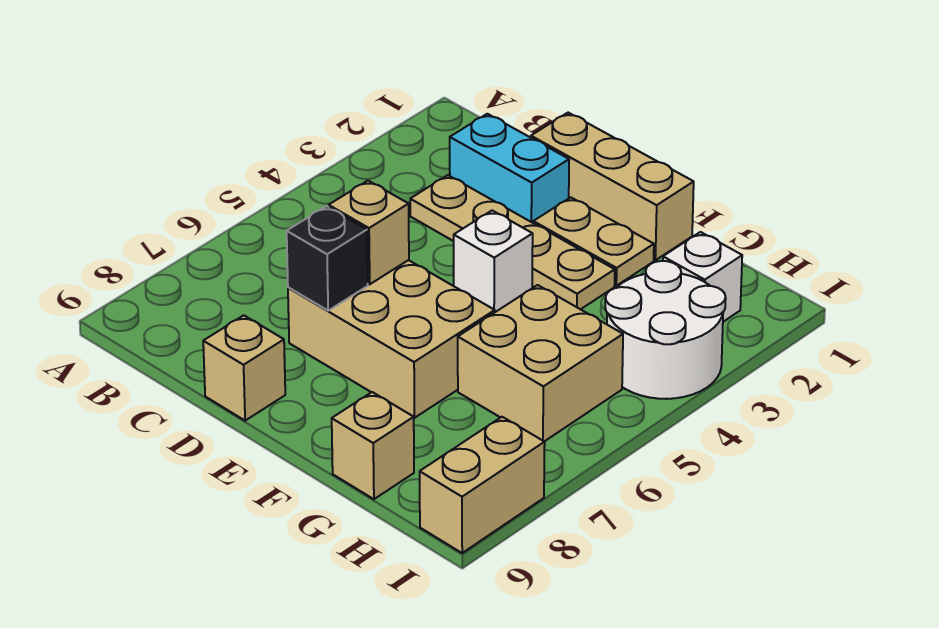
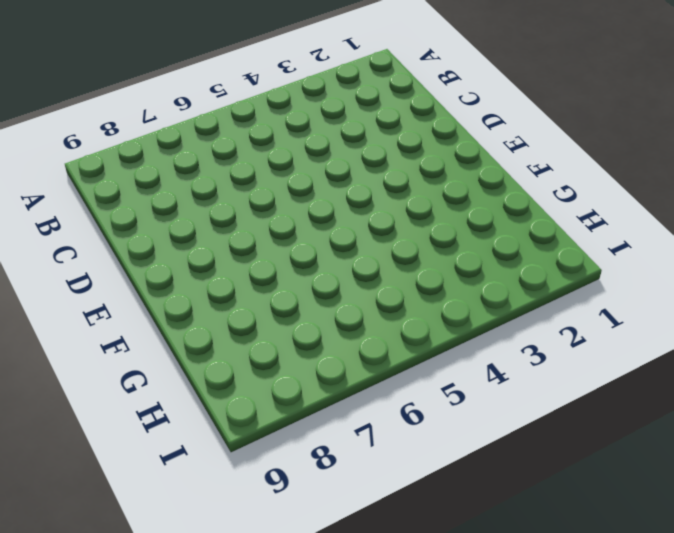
none -> cyan brick C2:D2 level 1
none -> tan plate C3:F3 level 1
none -> tan brick D1:F1 level 1

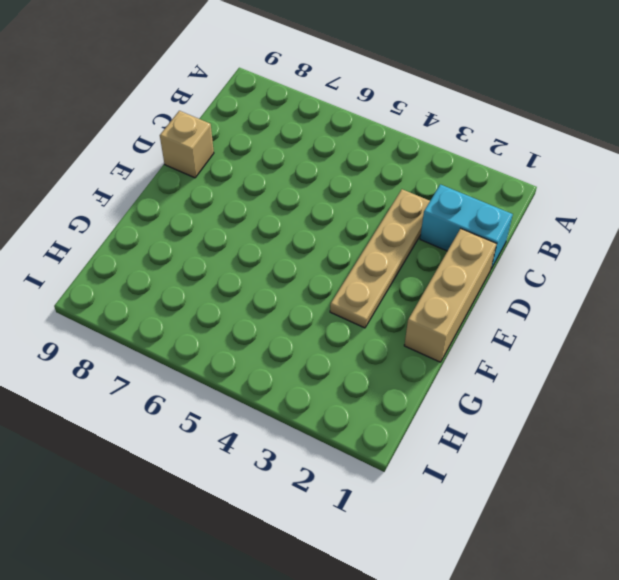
cyan brick C1:C2 level 1 -> cyan brick C2:D2 level 1
none -> tan brick D6:F7 level 1
none -> tan plate E2:F2 level 1
none -> white brick E4 level 1

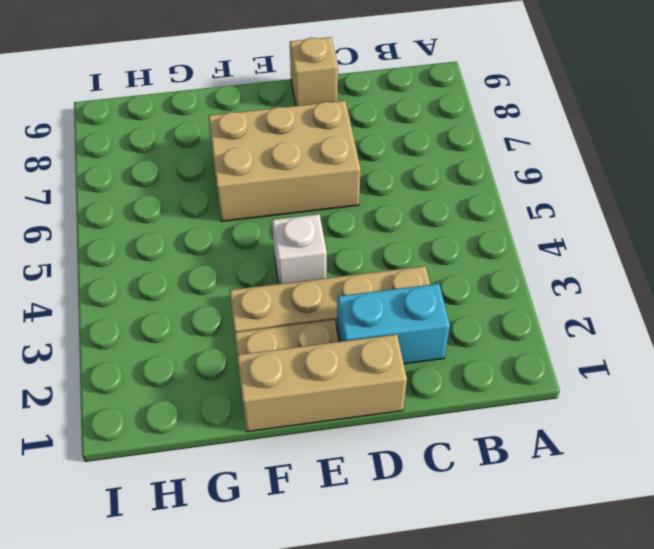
none -> tan brick G5:H6 level 1
none -> tan brick G9 level 1
none -> white brick H2 level 1

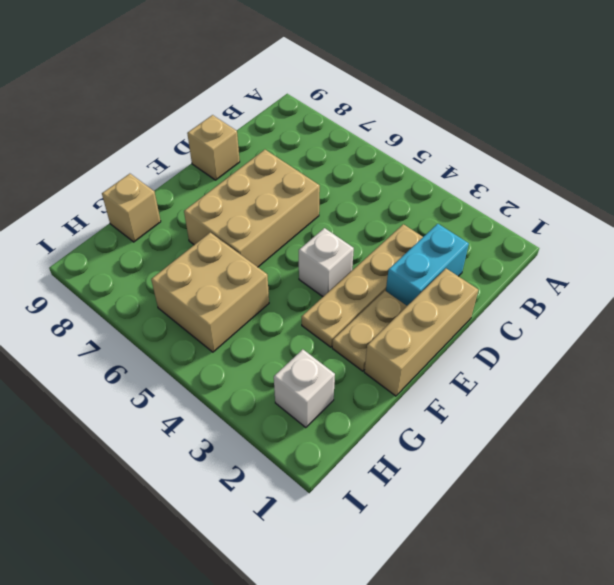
none -> white round brick H3:I4 level 1
none -> tan brick I8:I9 level 1
none -> tan brick D6 level 2

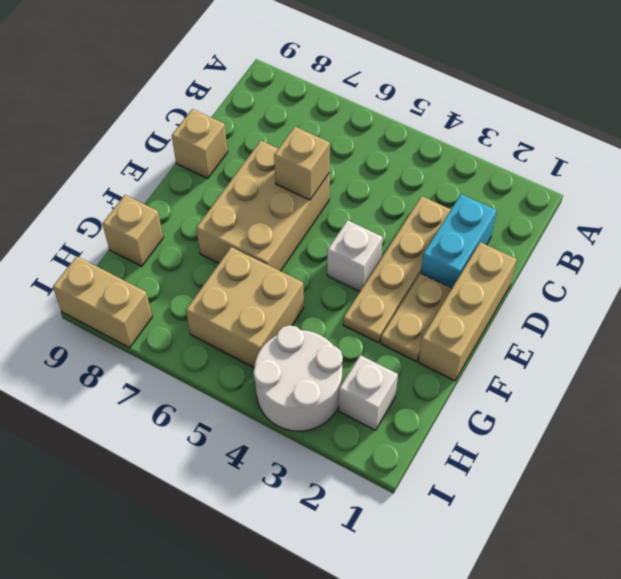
none -> black brick D7 level 2

